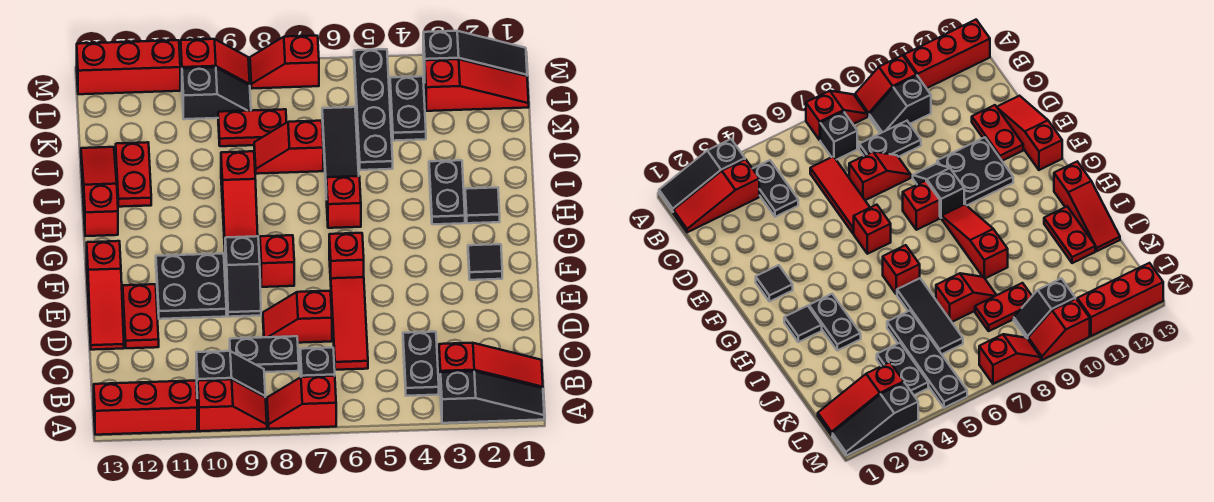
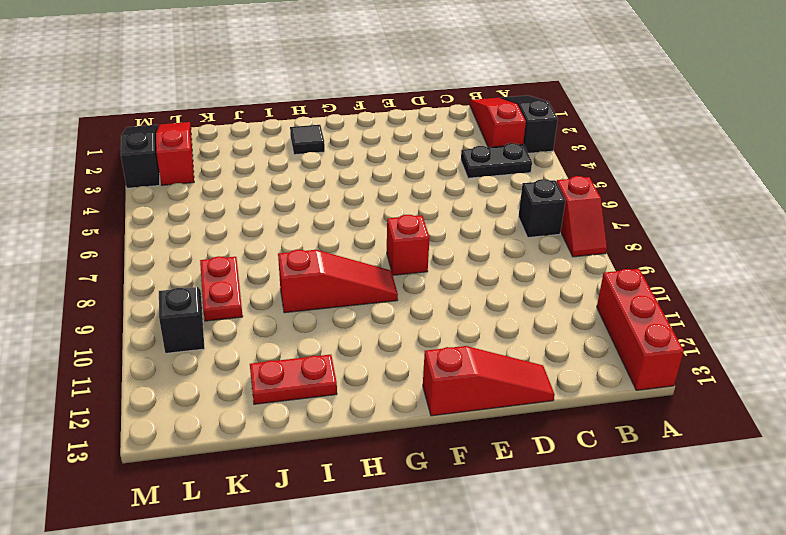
none -> red slope A9:A10 level 1 top 10
none -> black slope B9:B10 level 1 top 10
none -> red tile C6:E6 level 1
none -> black plate C8:C9 level 1

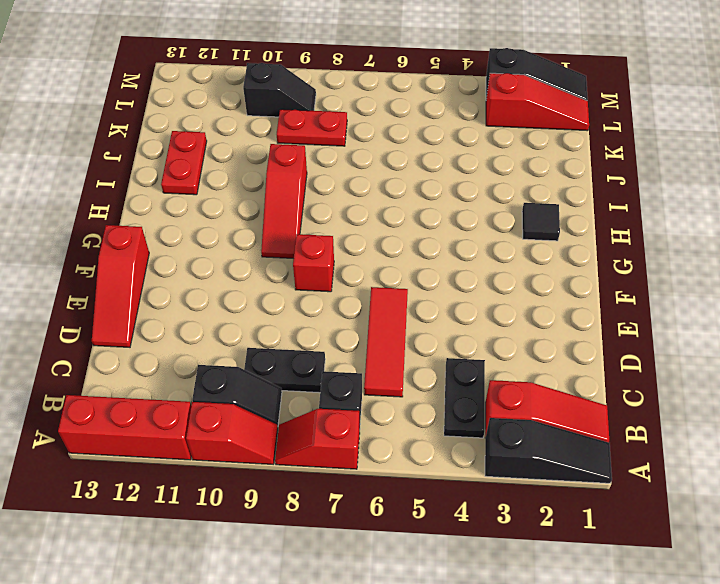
none -> red slope D7:D8 level 1 top 7
none -> red plate D12:E12 level 1
none -> black slope E9:F9 level 1 top F
none -> black plate E10:F11 level 1

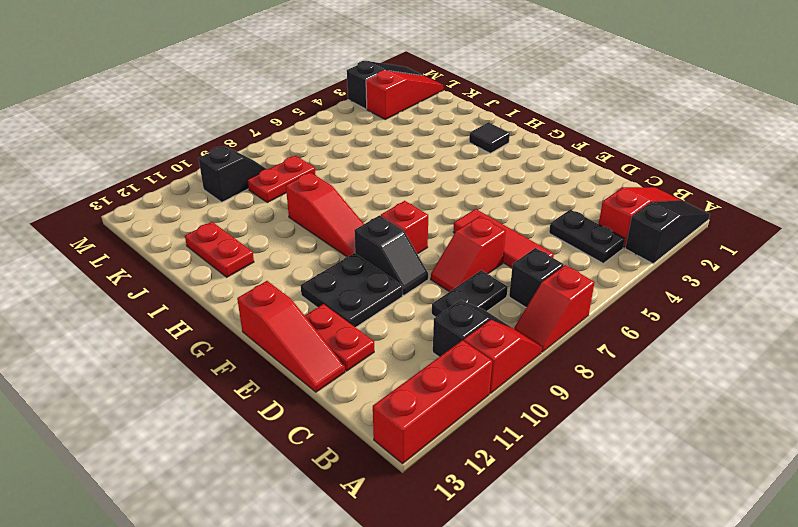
none -> black tile F2 level 1
none -> red brick F6 level 1
none -> black plate H3:I3 level 1
none -> red brick H6 level 1

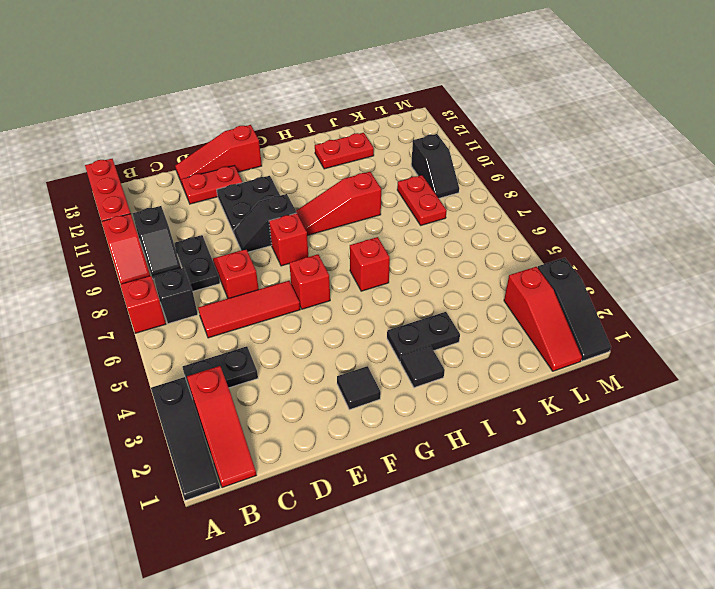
none -> red slope H13:J13 level 1 top H
none -> black tile I6:K6 level 1
none -> black plate J5:M5 level 1
none -> red slope J7:J8 level 1 top 7

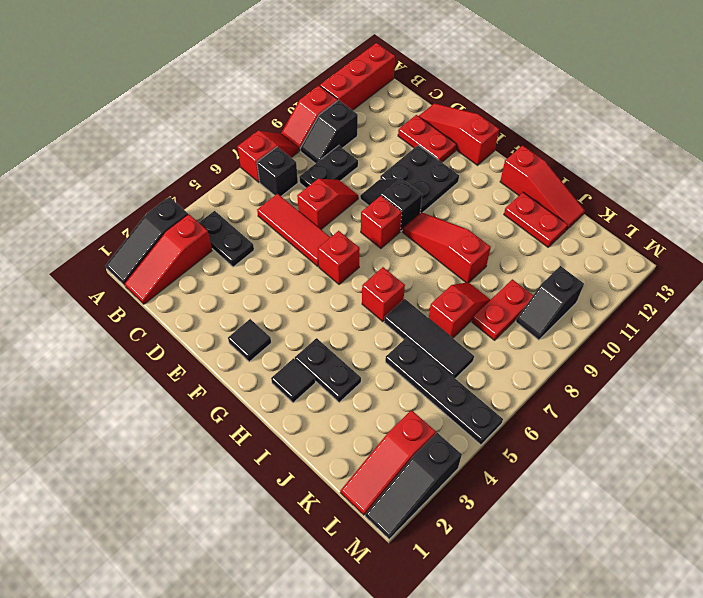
none -> black plate K4:L4 level 1
none -> red slope M7:M8 level 1 top 7
none -> red slope M9:M10 level 1 top 10
none -> red brick M11:M13 level 1

